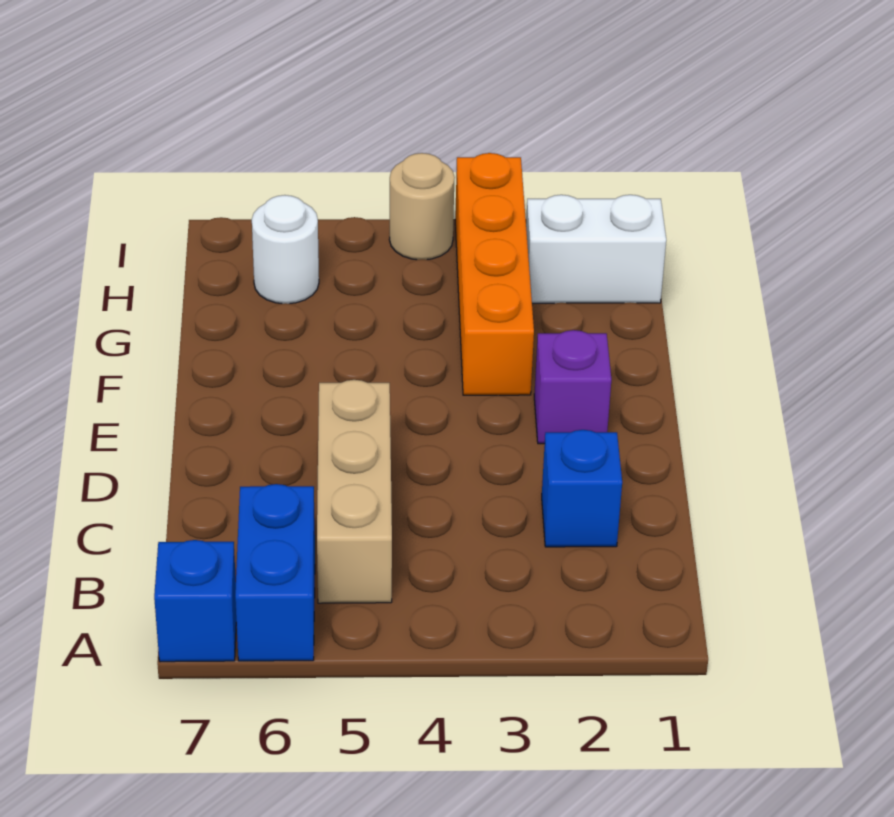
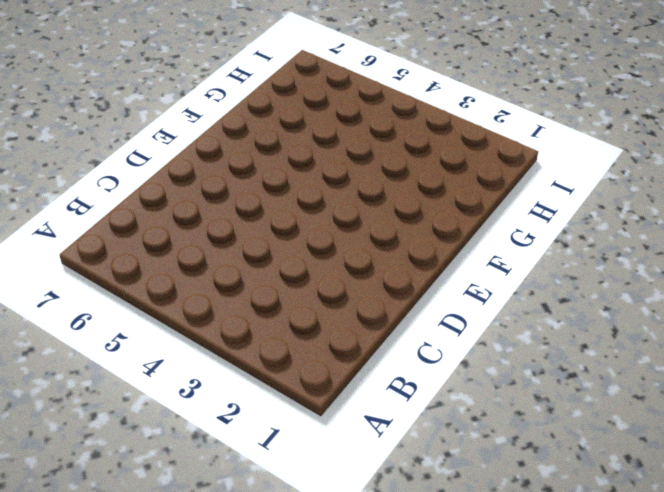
none -> blue brick A6:B6 level 1
none -> blue brick A7 level 1

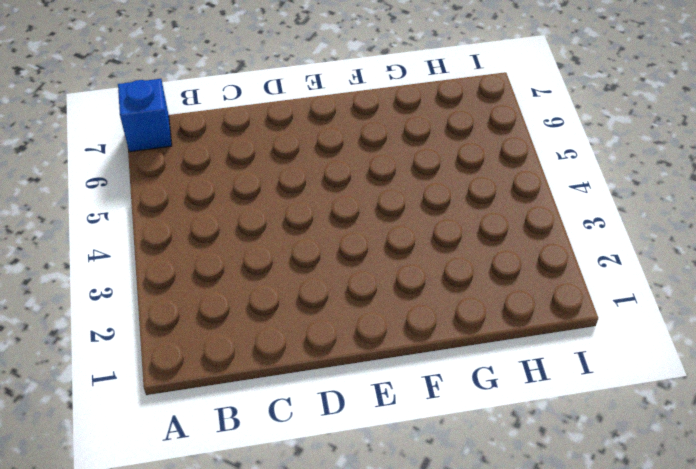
none -> blue brick A6:B6 level 1
none -> tan brick B5:D5 level 1

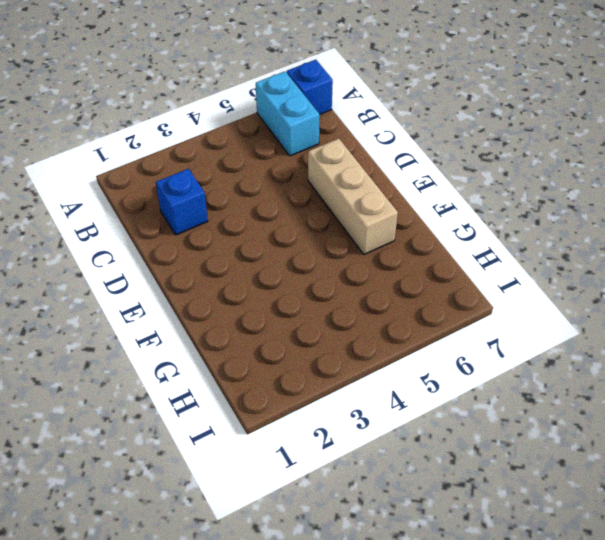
cyan brick A6:B6 level 1 -> blue brick A6:B6 level 1
tan brick D6:F6 level 1 -> tan brick B5:D5 level 1
none -> purple brick E2 level 1
none -> orange brick F3:I3 level 1

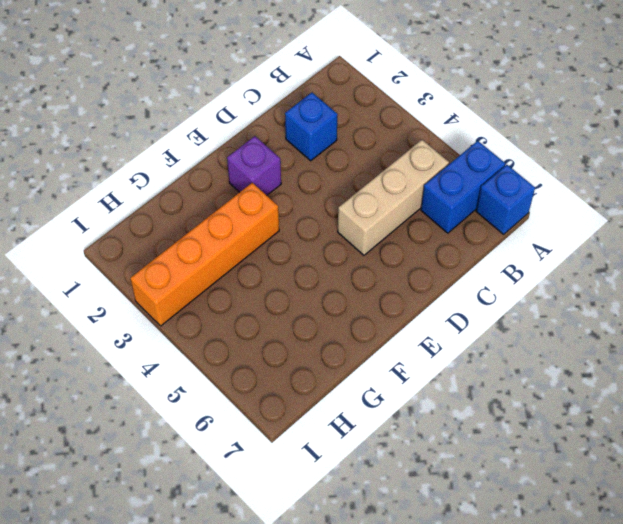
none -> white brick H1:H2 level 1
none -> white round brick H6 level 1

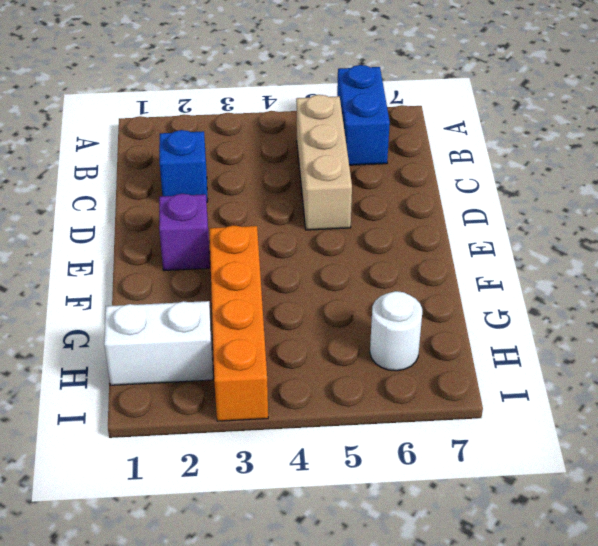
none -> blue brick A7 level 1
none -> tan round brick I4 level 1

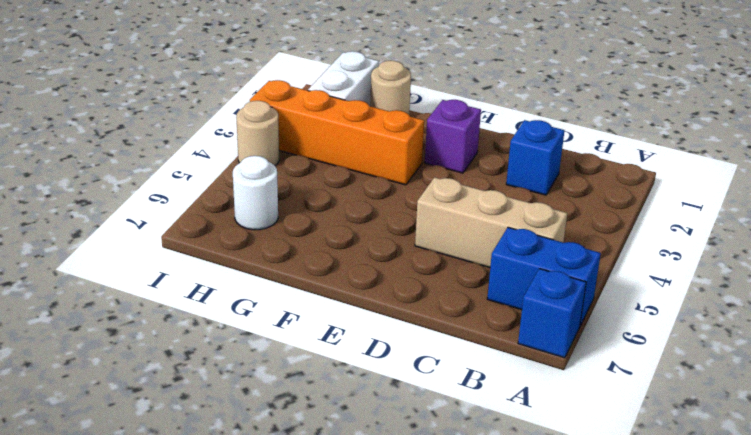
tan round brick G1 level 1 -> none

